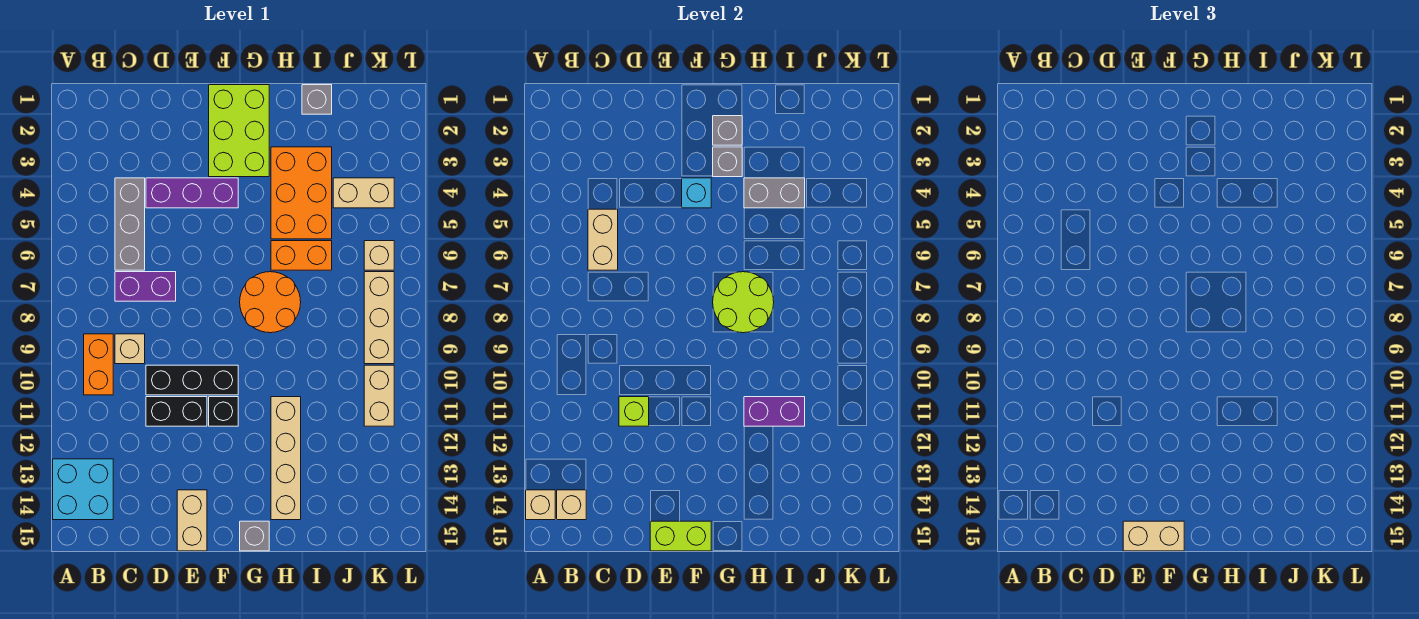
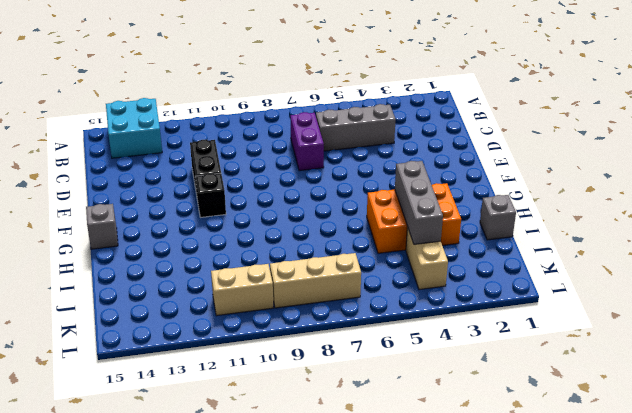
grey brick H4:J4 level 2 -> grey brick H4:I4 level 2
none -> orange brick B9:B10 level 1
none -> tan brick C9 level 1
none -> purple brick D4:F4 level 1
none -> black brick D10:F10 level 1

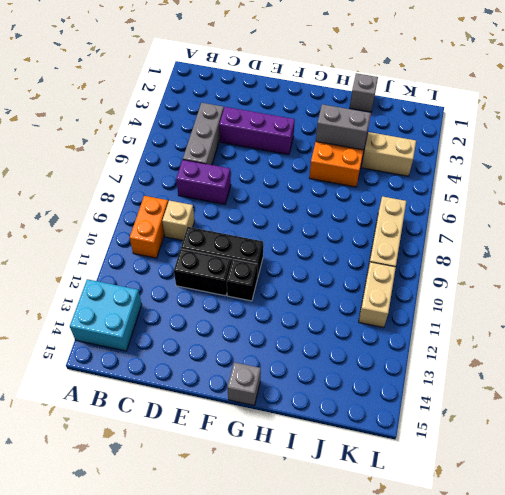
none -> tan brick E14:E15 level 1
none -> lime brick F1:G3 level 1
none -> orange round brick G7:H8 level 1
none -> orange brick H6:I6 level 1

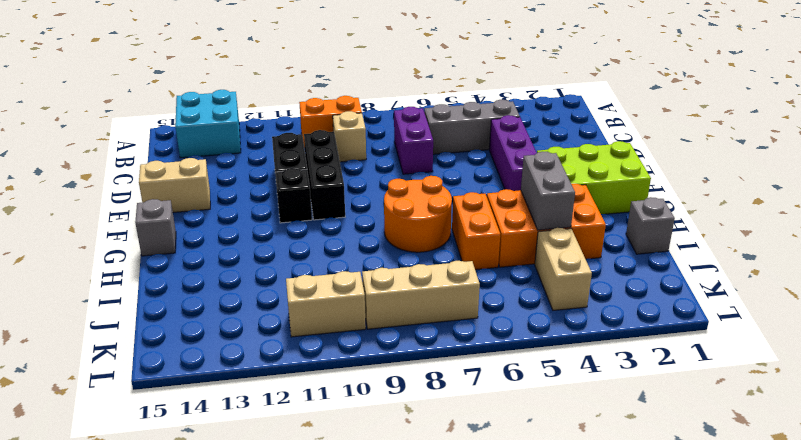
none -> tan brick H11:H14 level 1
none -> tan brick K6 level 1
none -> tan brick A14 level 2
none -> tan brick B14 level 2

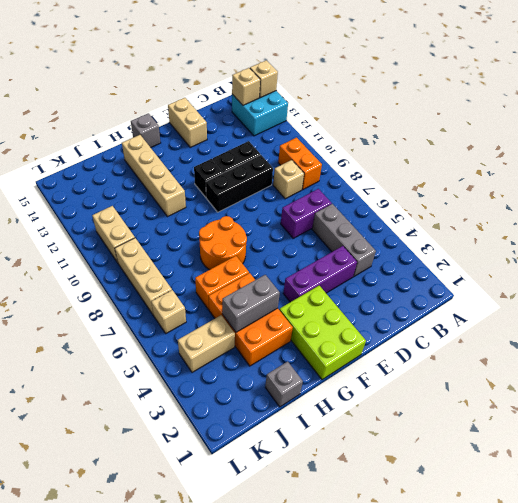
none -> tan brick C5:C6 level 2
none -> lime brick D11 level 2
none -> lime brick E15:F15 level 2
none -> cyan brick F4 level 2

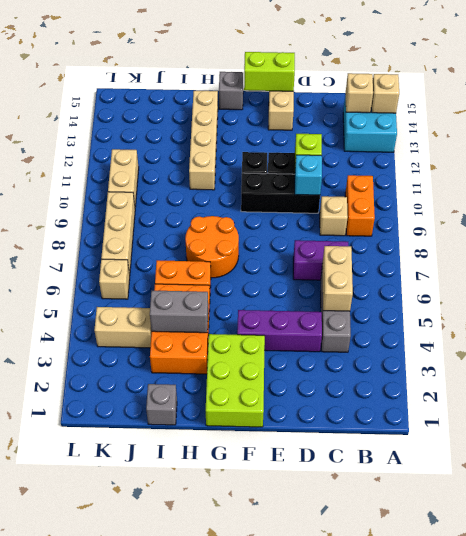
cyan brick D10 level 2 -> cyan brick F4 level 2
none -> grey brick G2 level 2
none -> grey brick G3 level 2
none -> lime round brick G7:H8 level 2
none -> purple brick H11:I11 level 2

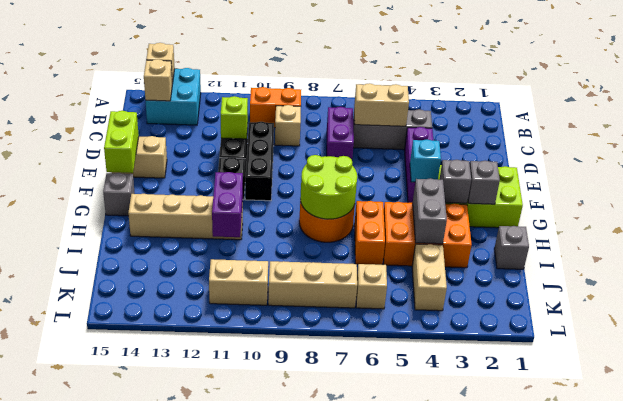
none -> tan brick E15:F15 level 3

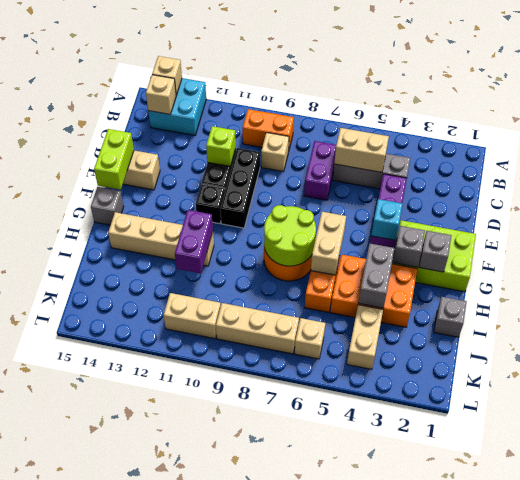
tan brick G6:H6 level 2 -> tan brick E15:F15 level 3

